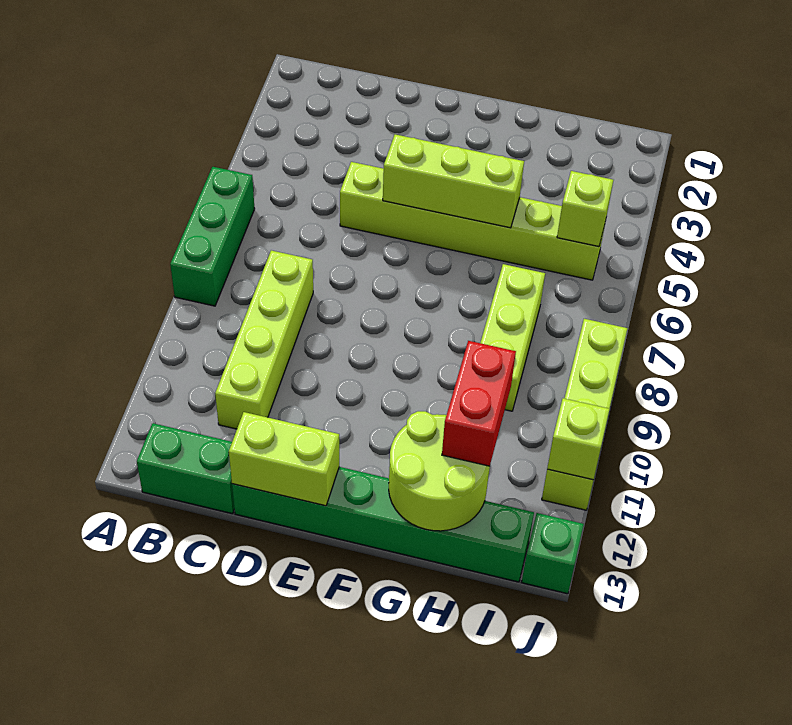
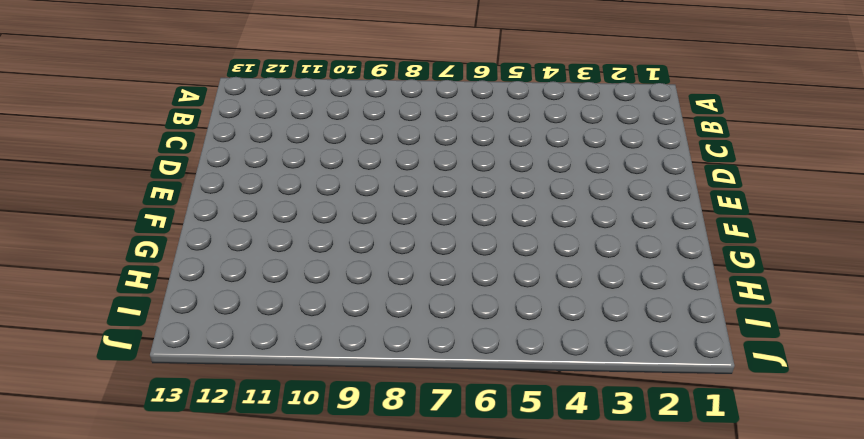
none -> green brick A6:A8 level 1
none -> green brick B13:C13 level 1
none -> lime brick C8:C11 level 1

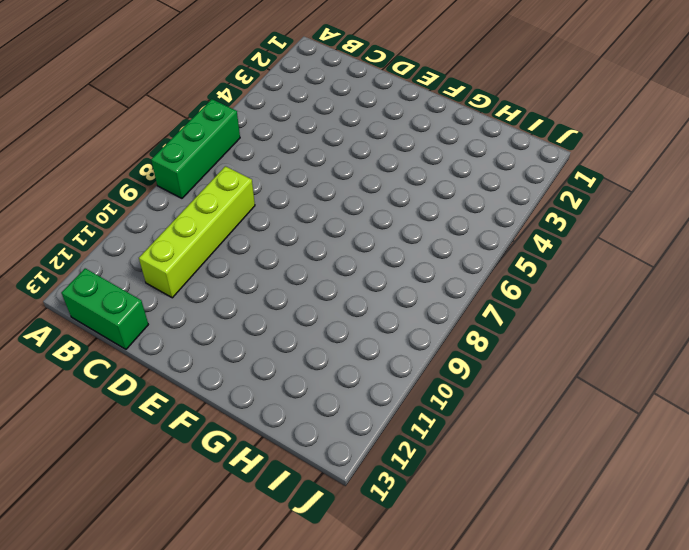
none -> lime brick D5:I5 level 1
none -> green brick D13:I13 level 1
none -> lime brick H7:H9 level 1

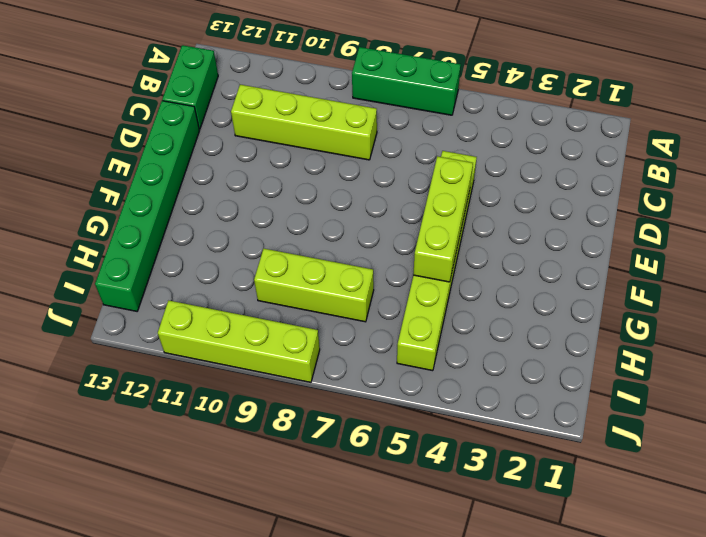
none -> green brick J13 level 1
none -> lime brick D13:E13 level 2
none -> lime round brick G12:H13 level 2

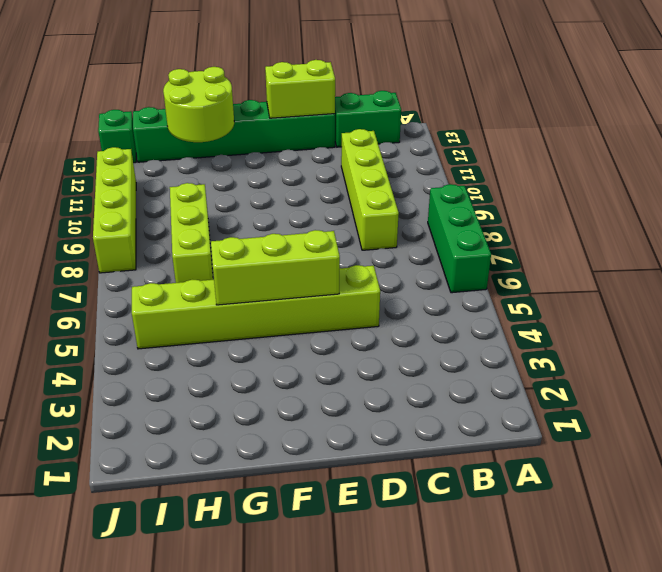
none -> lime brick I5 level 2
none -> lime brick J11 level 2
none -> red brick H11:H12 level 3

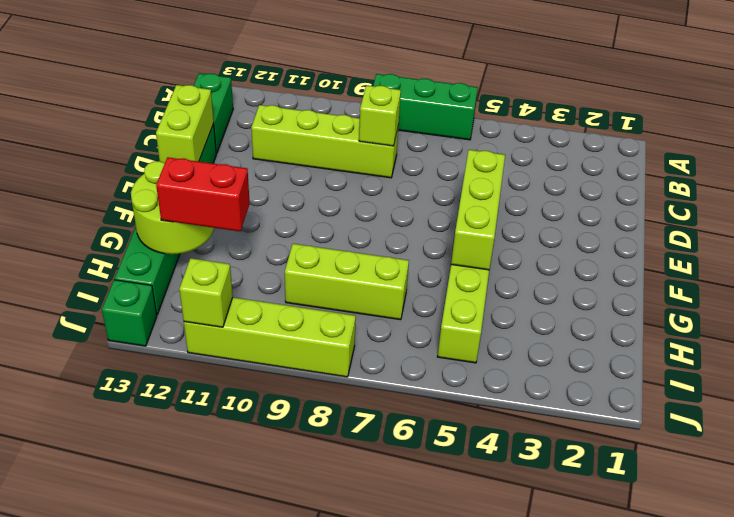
lime brick C8 level 2 -> lime brick I5 level 2

